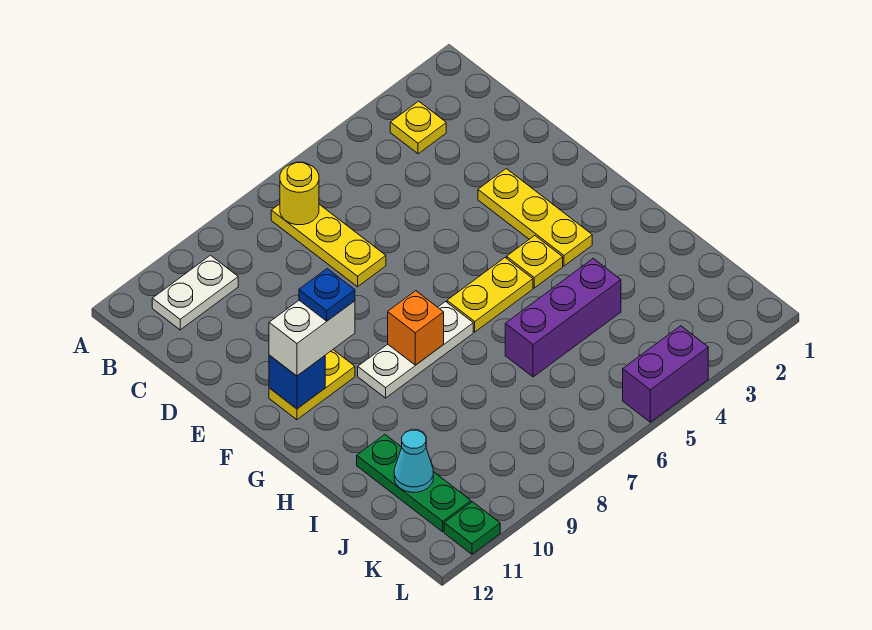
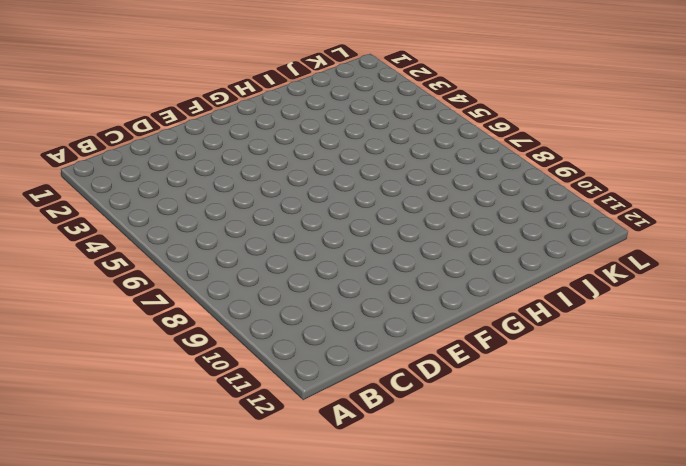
none -> yellow plate B3 level 1
none -> yellow plate B7:D7 level 1
none -> white plate B10:B11 level 1

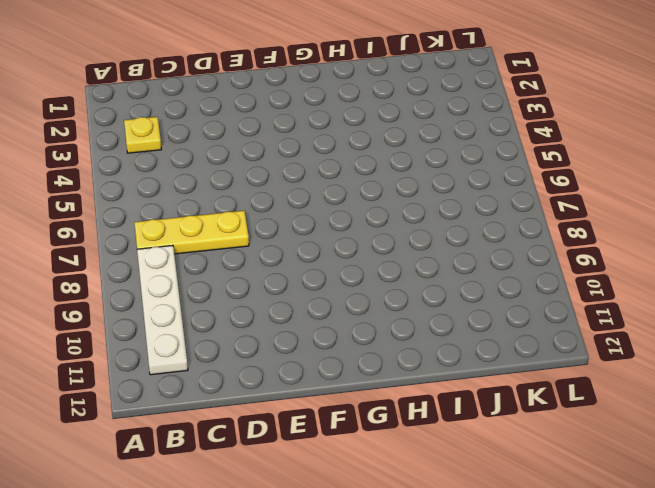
white plate B8:B11 level 1 -> white plate B10:B11 level 1
none -> yellow plate E3:G3 level 1
none -> yellow plate F10:F11 level 1
none -> yellow plate G4 level 1

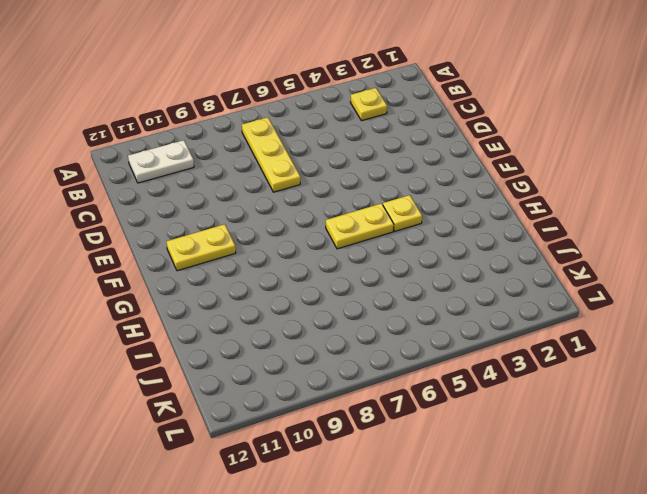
none -> yellow plate E3:G3 level 1
none -> white plate G7:G9 level 1
none -> purple brick I4:I6 level 1

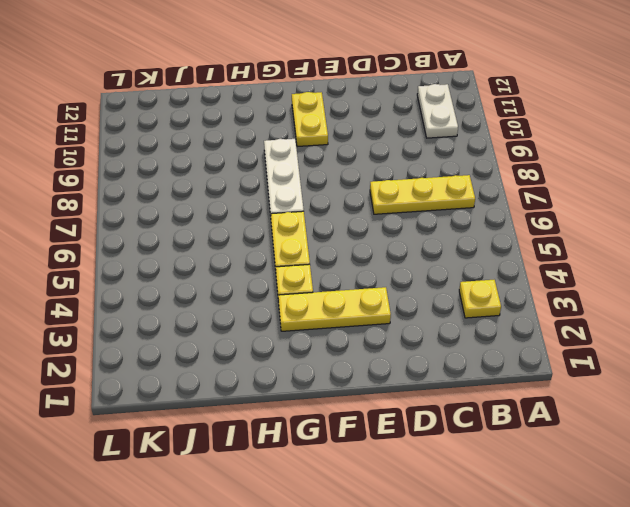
none -> purple brick I4:I6 level 1
none -> green plate I11:K11 level 1
none -> purple brick L4:L5 level 1

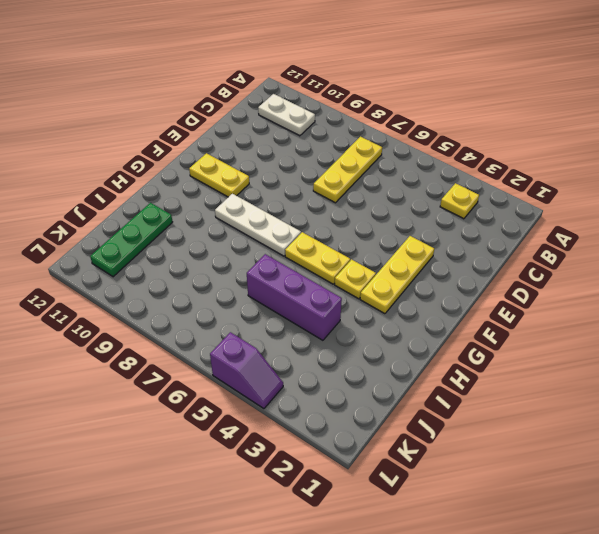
purple slope L4:L5 level 1 top 5 -> purple brick L4:L5 level 1
none -> green plate L11 level 1
none -> yellow round brick B7 level 2
none -> blue brick F11 level 2

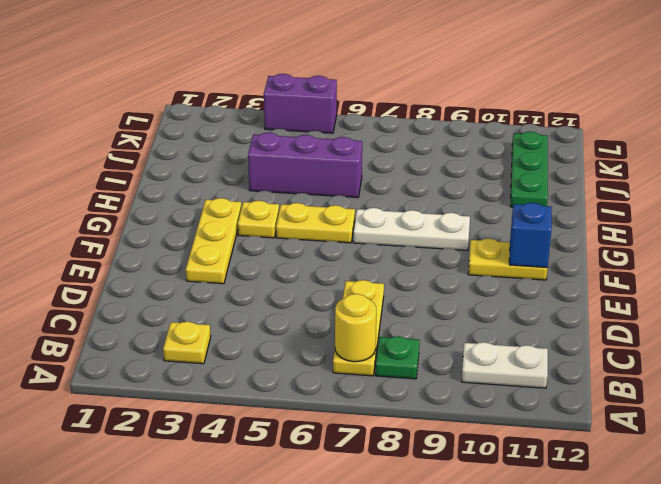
green plate B8 level 1 -> green plate L11 level 1
none -> orange brick G8 level 2
none -> cyan cone J11 level 2
none -> white brick F10:F11 level 3

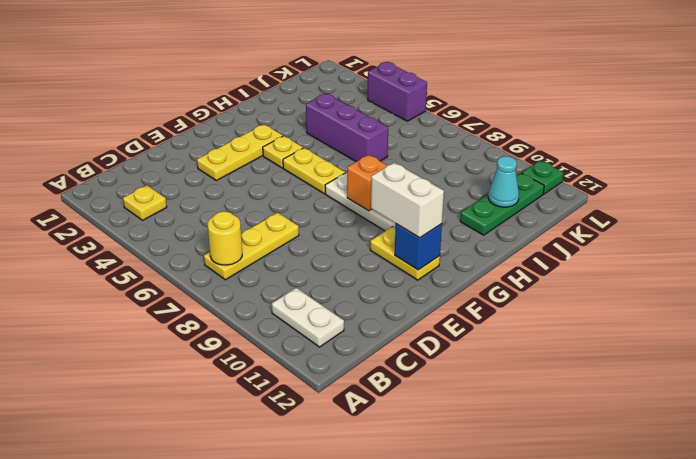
none -> blue plate F10 level 4

